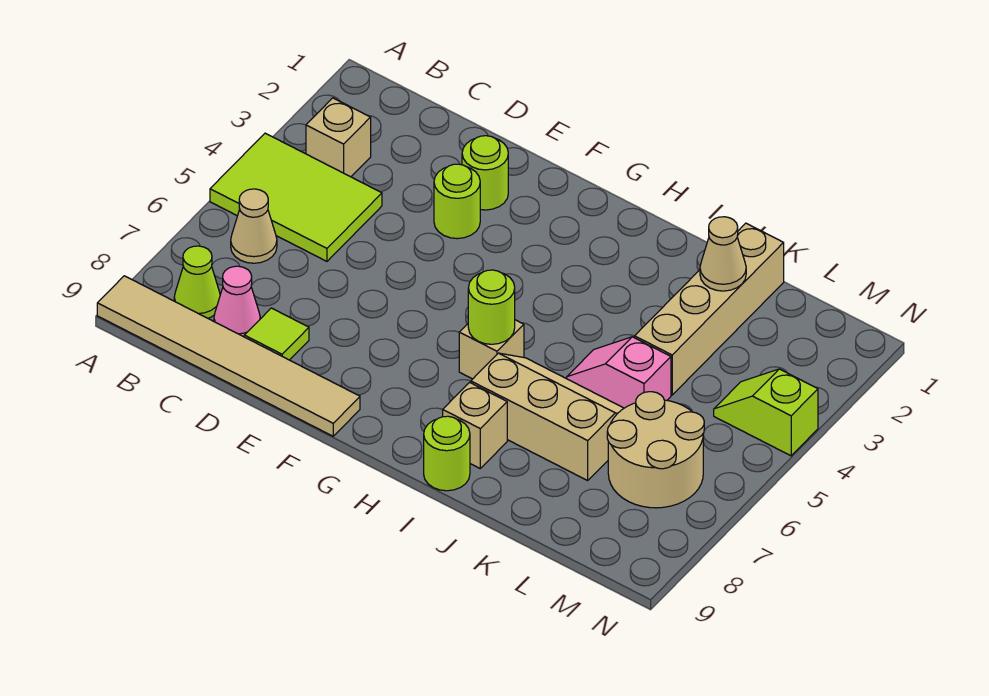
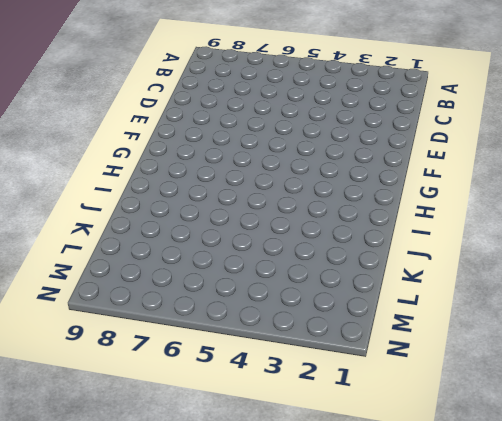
none -> lime tile A4:C5 level 1
none -> tan tile A9:F9 level 1
none -> tan brick B3 level 1

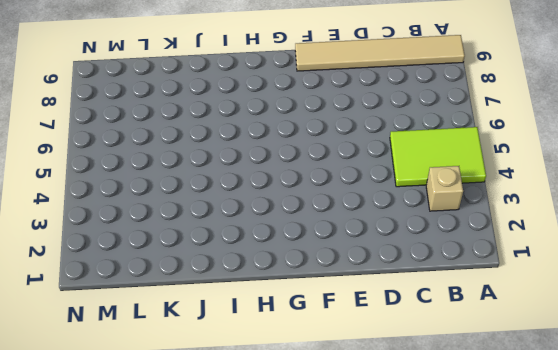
none -> tan cone B6 level 1
none -> lime cone B8 level 1
none -> pink cone C8 level 1

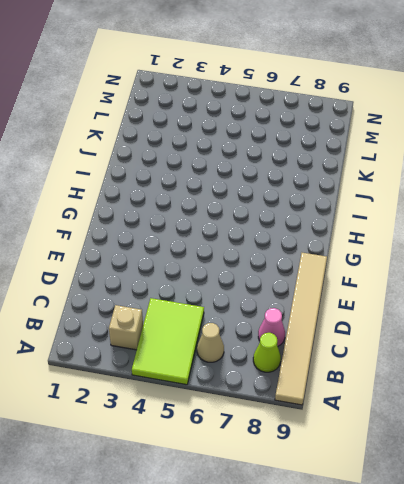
none -> lime tile D8 level 1
none -> lime round brick E2 level 1
none -> lime round brick E3 level 1

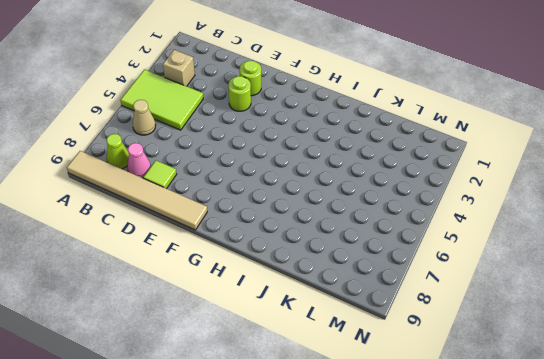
none -> tan brick H6 level 1
none -> tan slope I6:K7 level 1 top 7
none -> tan brick I8 level 1

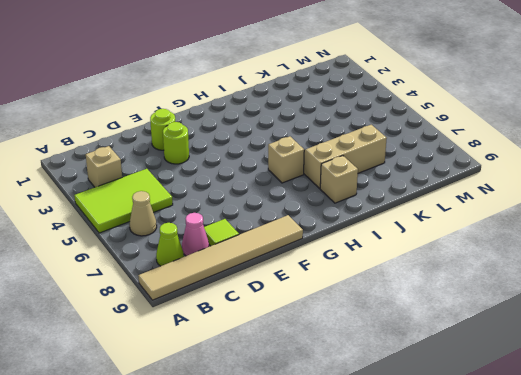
none -> lime round brick I9 level 1
none -> pink slope J5:K5 level 1 top K
none -> tan brick K1:K4 level 1

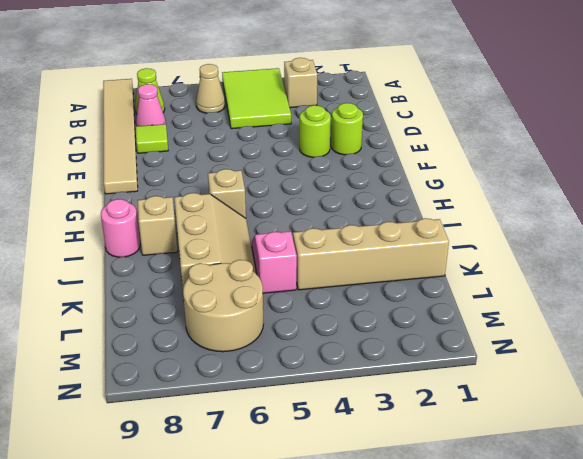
pink round brick I9 level 1 -> lime round brick I9 level 1
none -> lime slope M4:N4 level 1 top N
none -> lime round brick H6 level 2
none -> tan cone K2 level 2

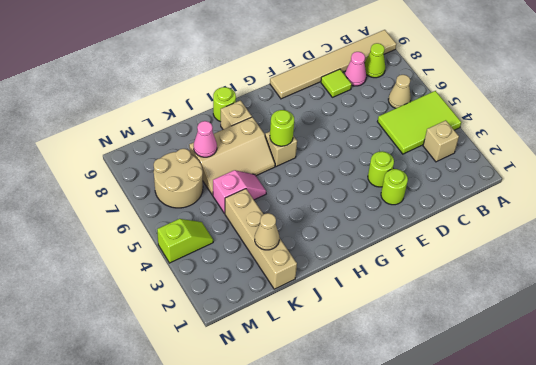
pink cone K7 level 2 -> none

